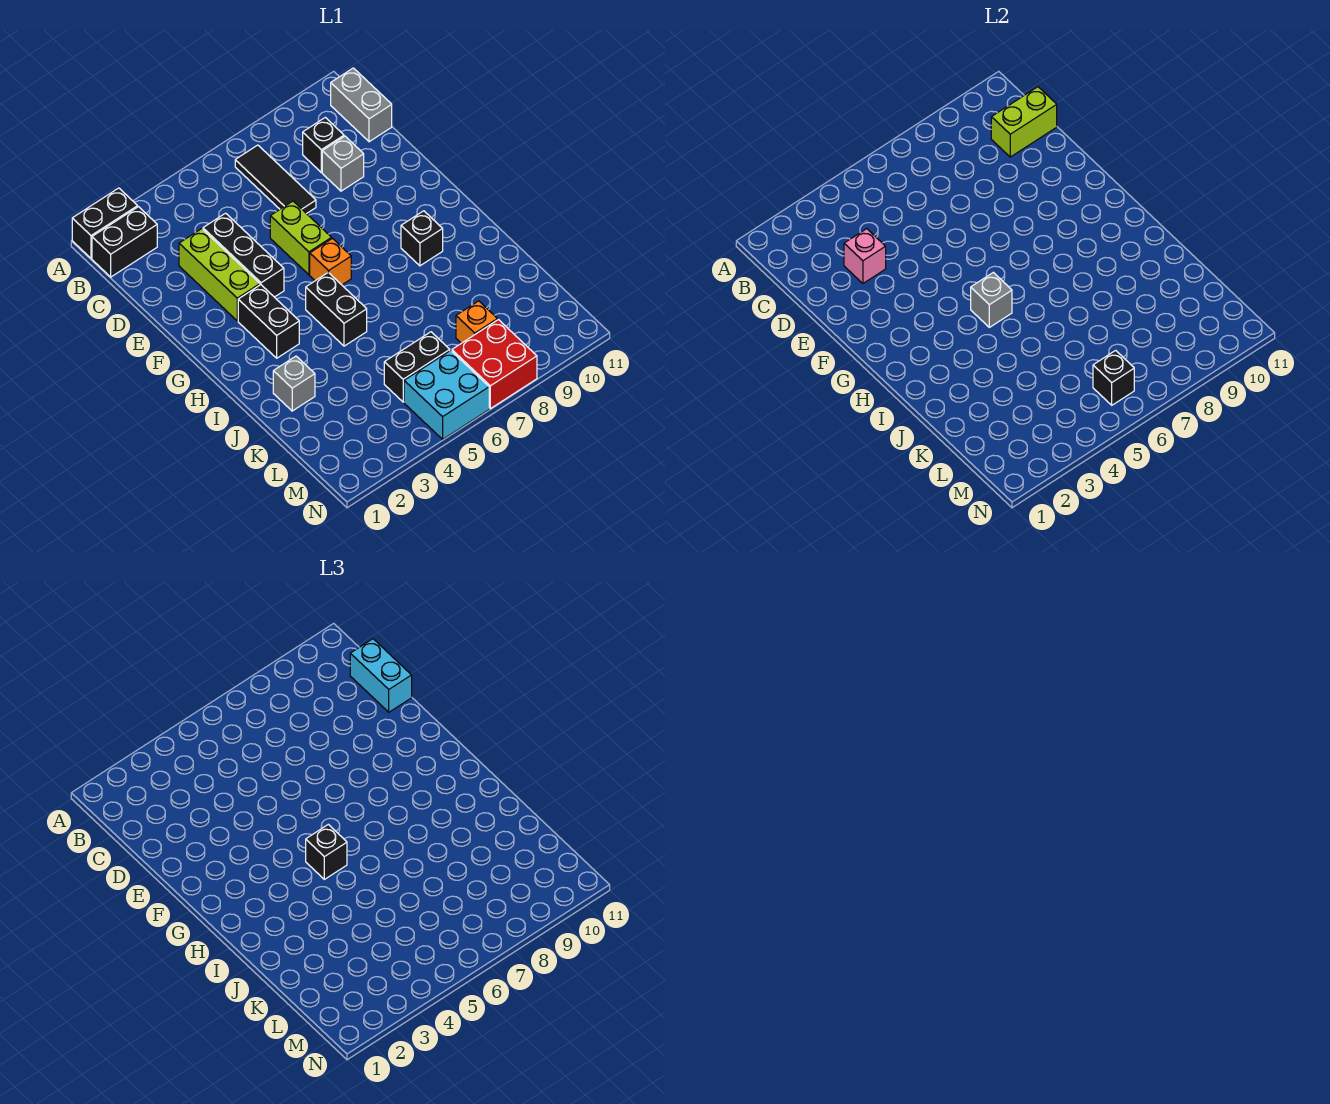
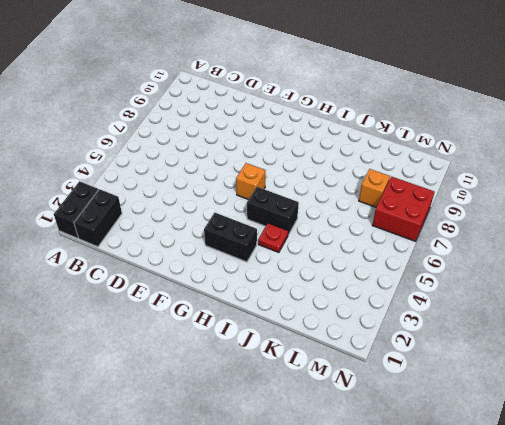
red plate I4 level 1 -> none
none -> black tile B7:D7 level 1
none -> grey brick B11:C11 level 1
none -> black brick C9 level 1

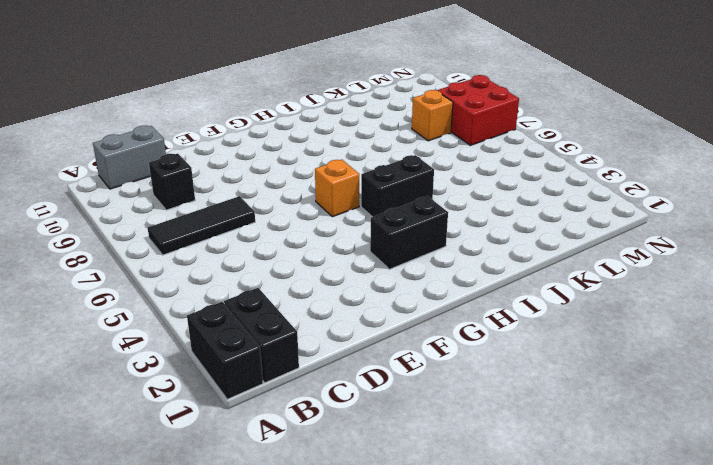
none -> lime brick D3:F3 level 1
none -> black brick D4:F4 level 1
none -> grey brick D9 level 1

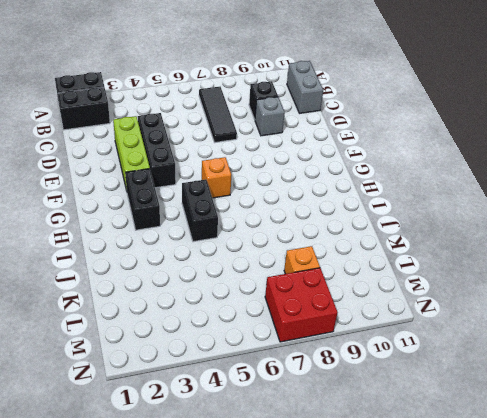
none -> lime brick E6:F6 level 1
none -> black brick H9 level 1
none -> grey brick J2 level 1

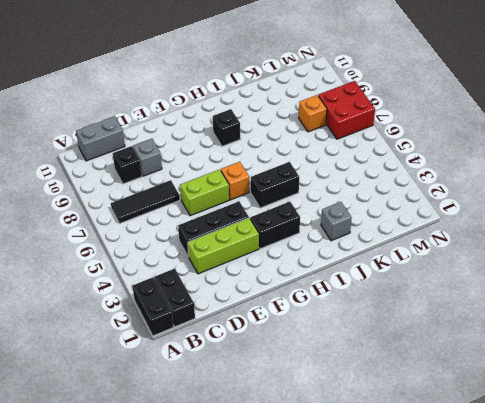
none -> black brick L5:L6 level 1
none -> cyan brick M5:N6 level 1
none -> lime brick C10:C11 level 2

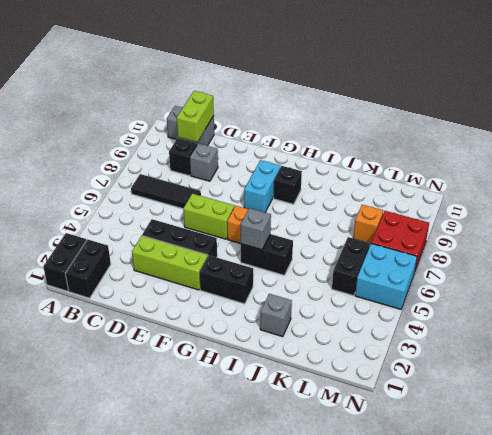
cyan brick G8:G9 level 1 -> cyan brick C11:D11 level 3
none -> pink brick D3 level 2
none -> black brick M6 level 2
none -> black brick H5 level 3

